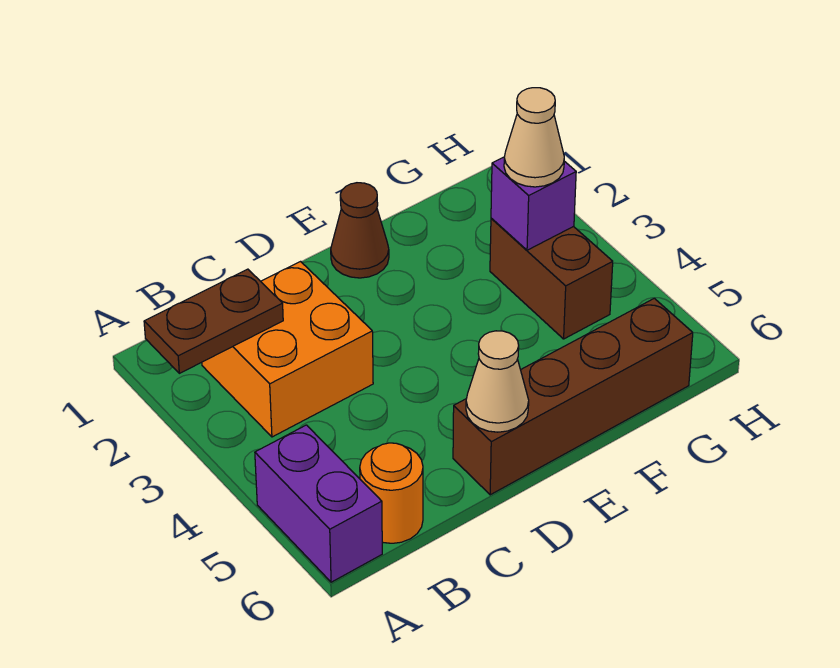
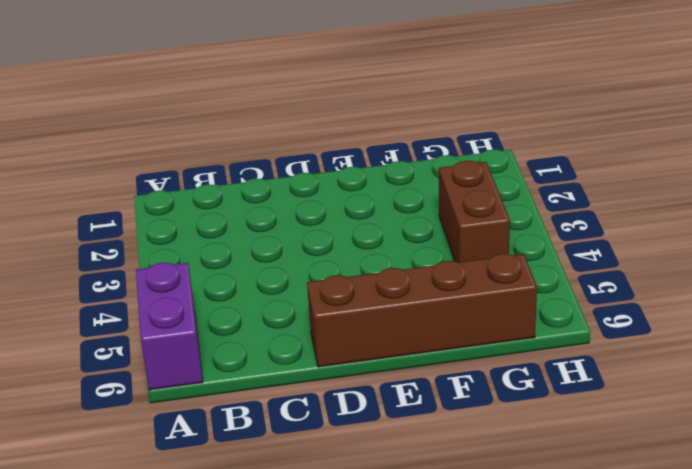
none -> orange brick B2:C3 level 1
none -> orange round brick B6 level 1

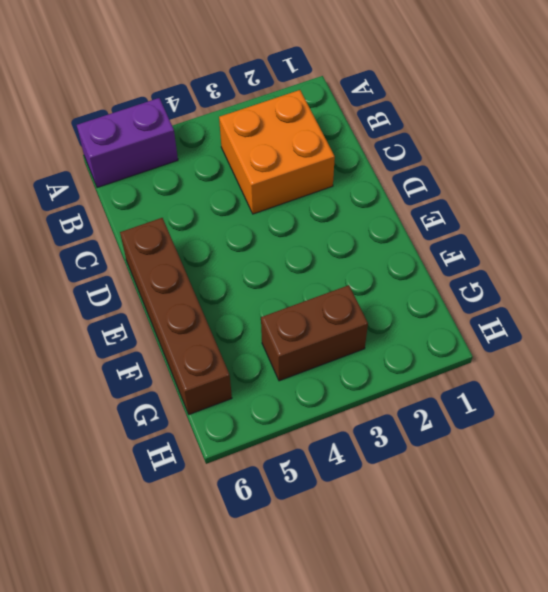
none -> orange round brick B6 level 1
none -> brown cone E1 level 1

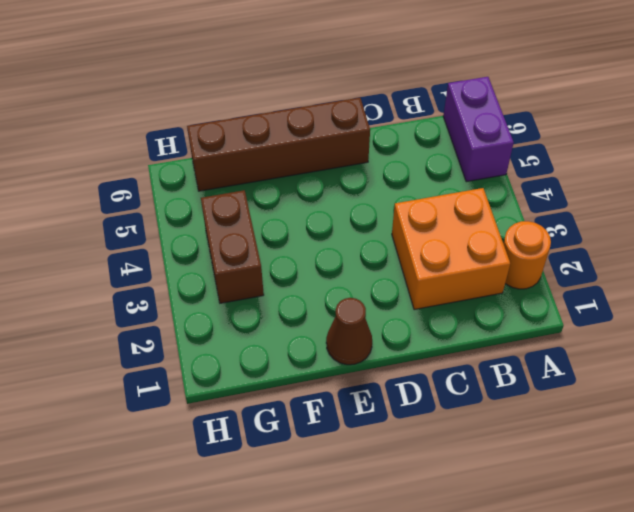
orange round brick A2 level 1 -> orange round brick B6 level 1
none -> brown plate A2:B2 level 2
none -> tan cone D6 level 2

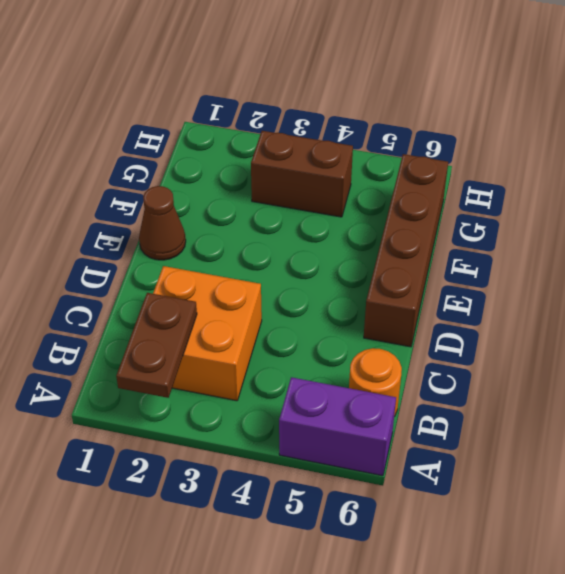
none -> tan cone D6 level 2
none -> purple brick G3 level 2

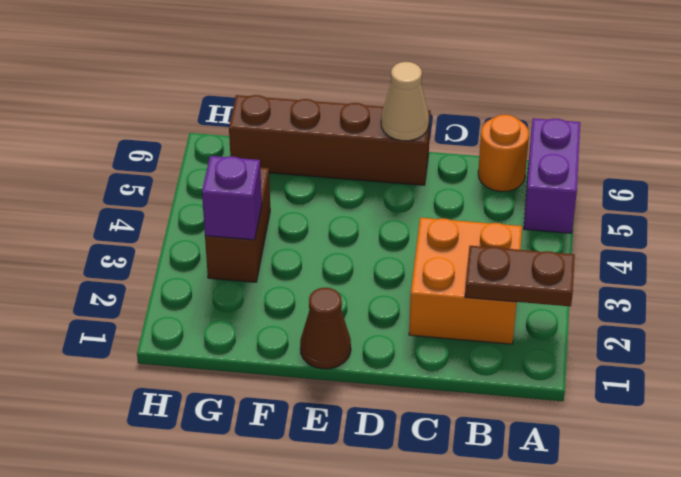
none -> tan cone G3 level 3

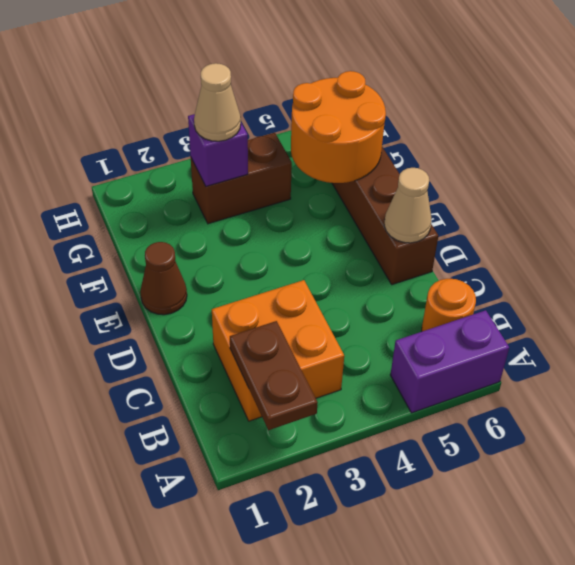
orange round brick F5:G6 level 2 -> none

